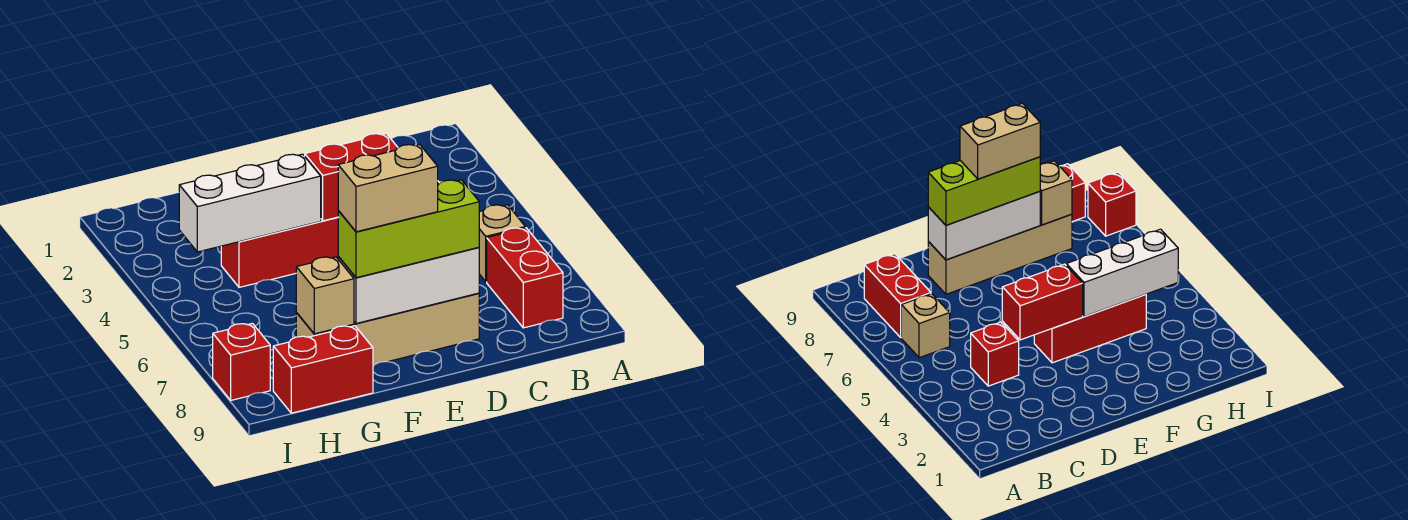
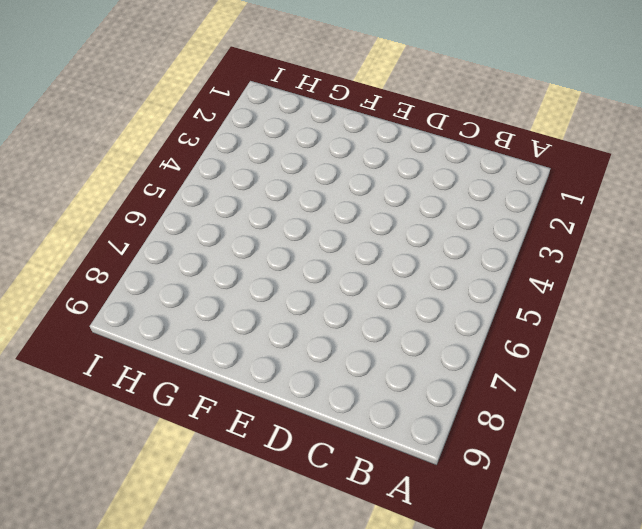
none -> tan brick B6 level 1
none -> red brick B7:B8 level 1
none -> red brick C4 level 1

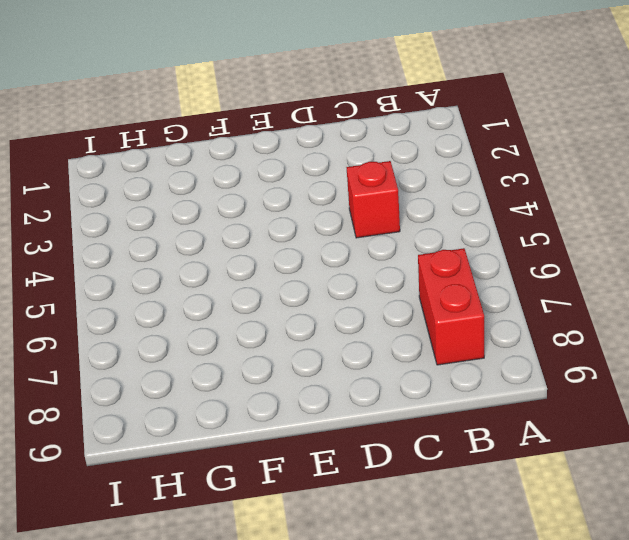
none -> tan brick B6 level 1
none -> tan brick D8:G8 level 1
none -> red brick E4:G4 level 1

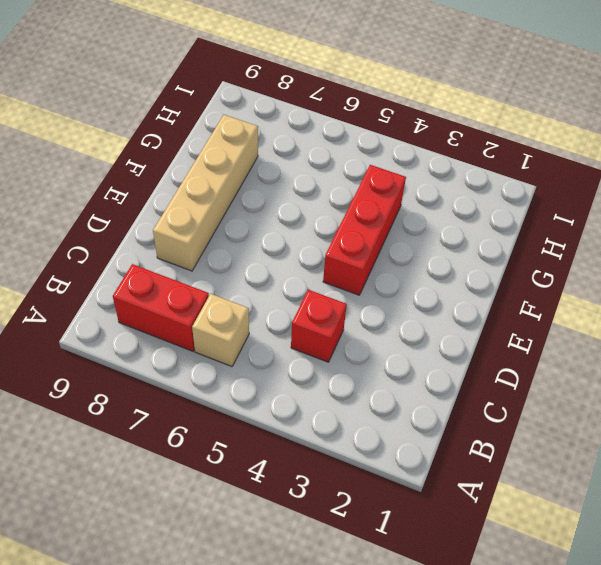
none -> red brick G9:H9 level 1
none -> red brick I8 level 1
none -> red brick D4:E4 level 2

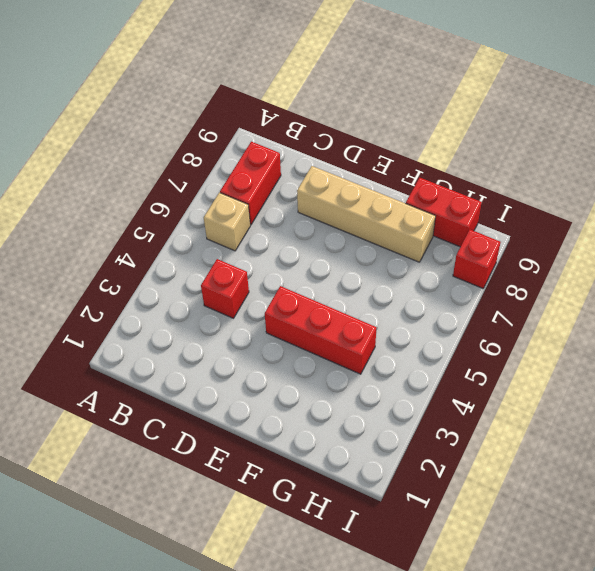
none -> red brick D4:E4 level 2
none -> white brick D8:F8 level 2
none -> white brick F4:H4 level 2

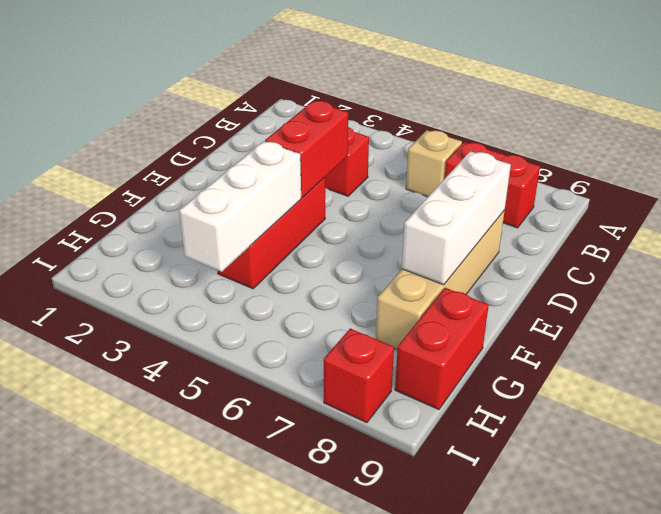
none -> tan brick G8 level 2
none -> lime brick D8:F8 level 3
none -> tan brick E8:F8 level 4

